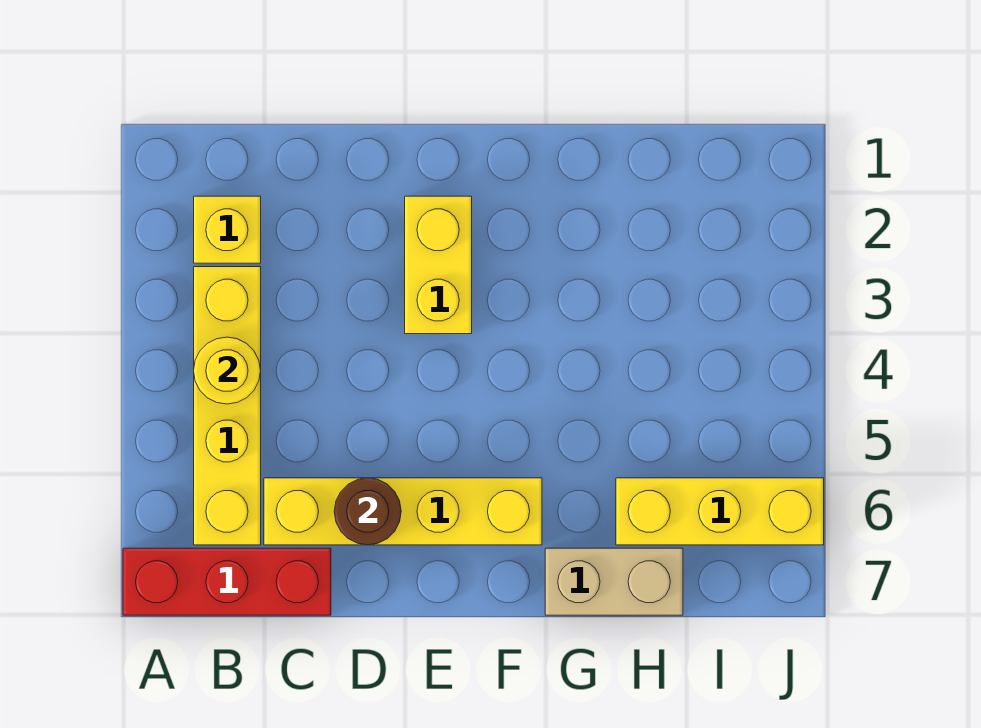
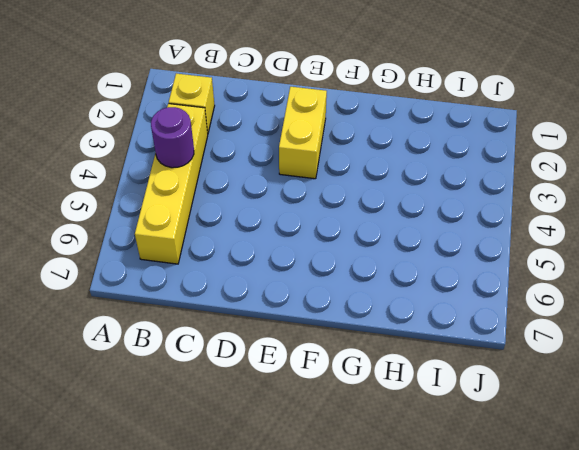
purple round brick B4 level 2 -> yellow round brick B4 level 2
none -> red brick A7:C7 level 1
none -> yellow brick C6:F6 level 1

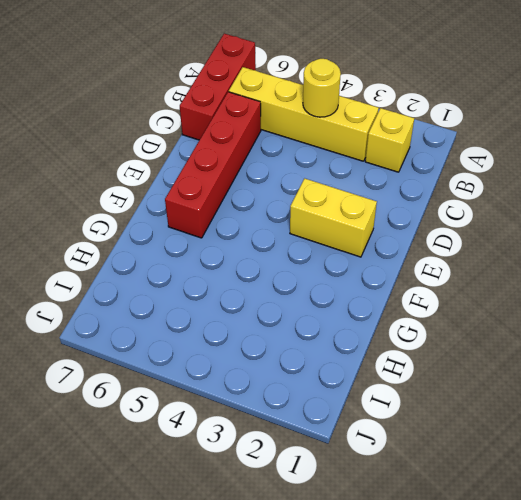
red brick C6:F6 level 1 -> yellow brick C6:F6 level 1
none -> tan brick G7:H7 level 1
none -> yellow brick H6:J6 level 1

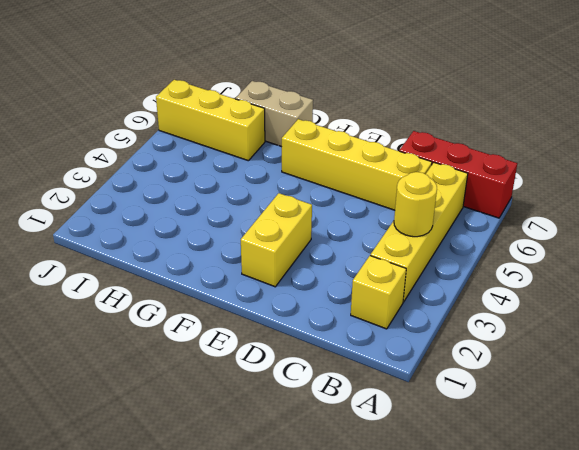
none -> brown round brick D6 level 2

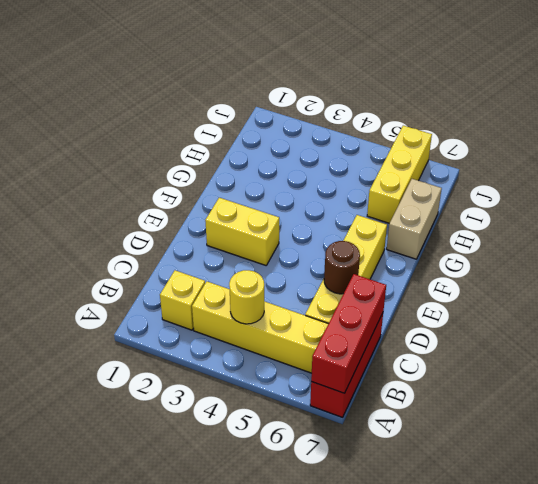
red brick A7:C7 level 2 -> none

